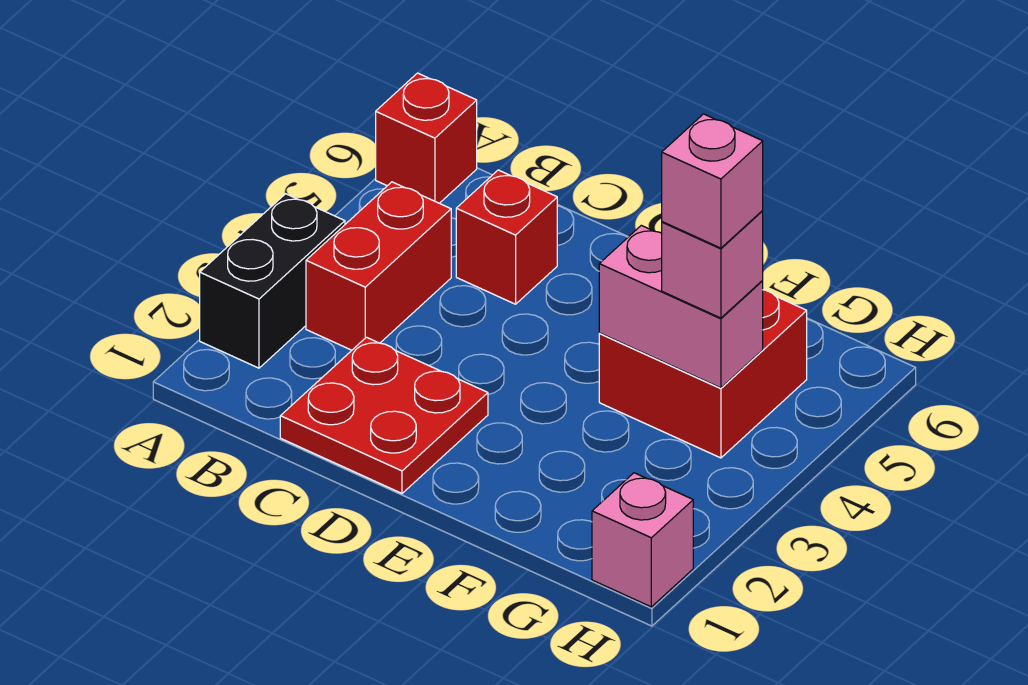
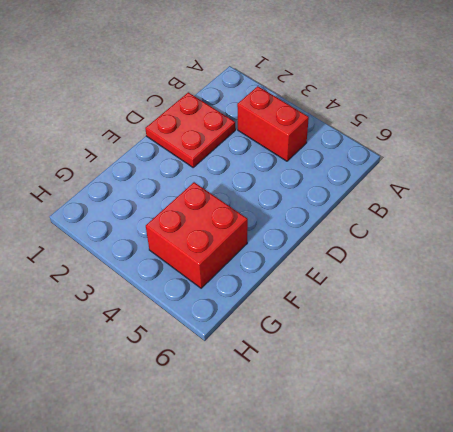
none -> black brick A2:A3 level 1
none -> red brick A6 level 1

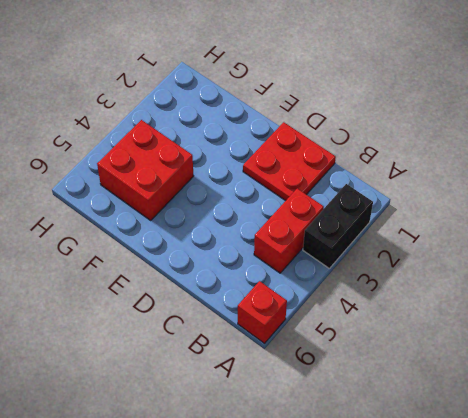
none -> red brick C5 level 1
none -> pink brick H1 level 1

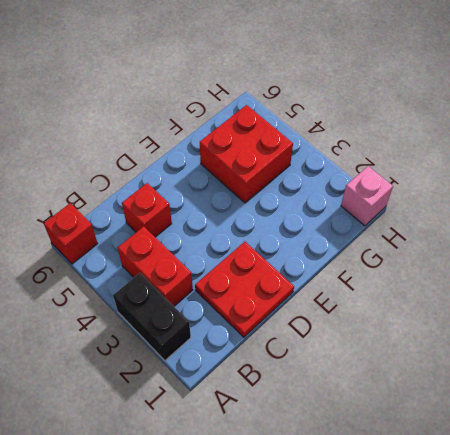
none -> pink brick F4:G4 level 2
none -> pink brick G4 level 3

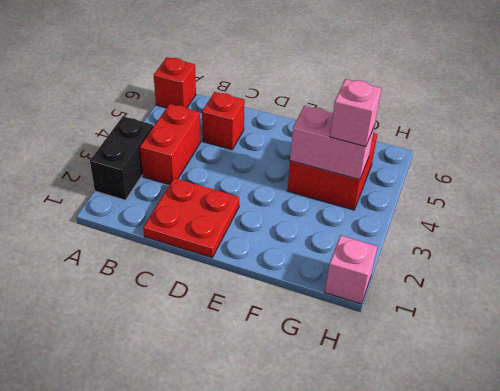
none -> pink brick G4 level 4

